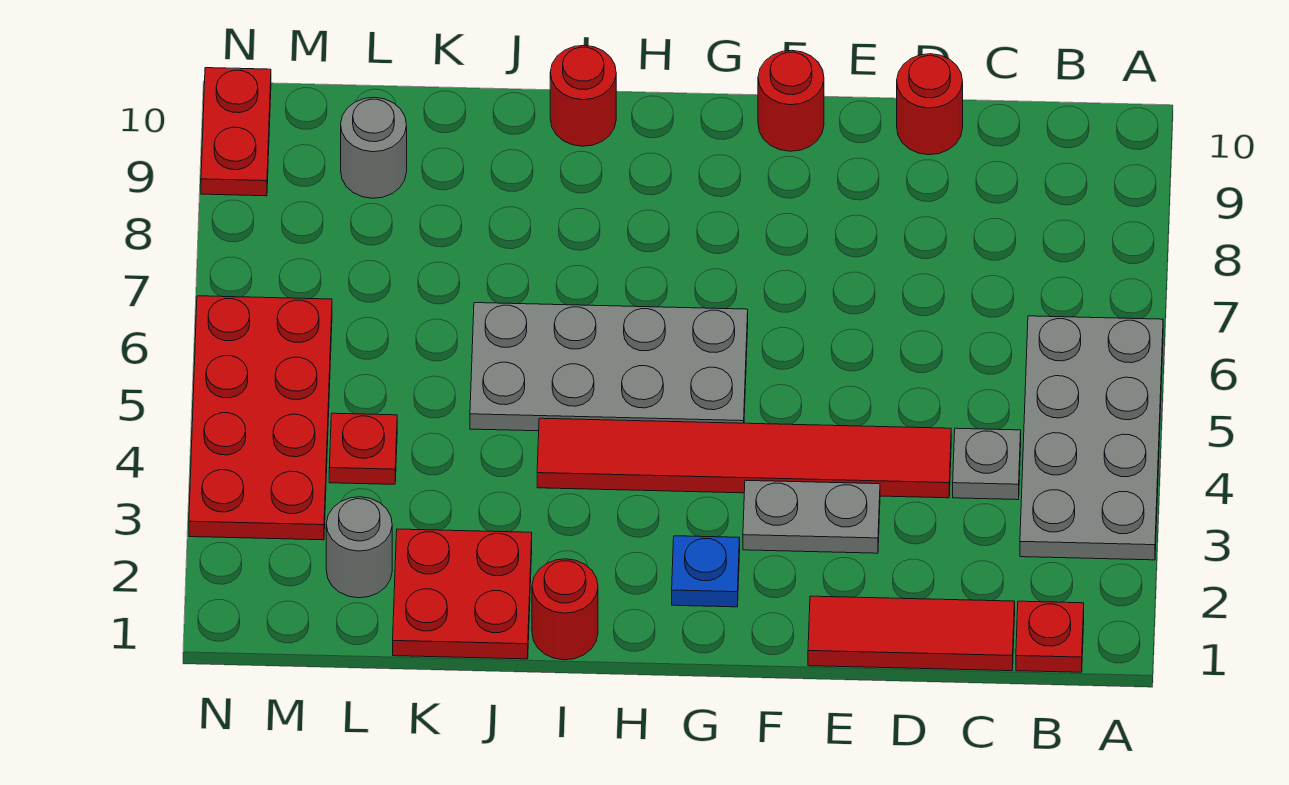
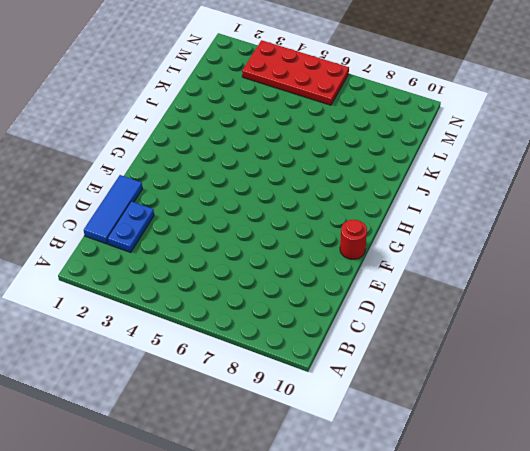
blue tile C1:E1 level 1 -> red tile C1:E1 level 1
blue plate C2:D2 level 1 -> none
none -> grey plate A3:B6 level 1
none -> red plate B1 level 1
none -> grey plate C4 level 1

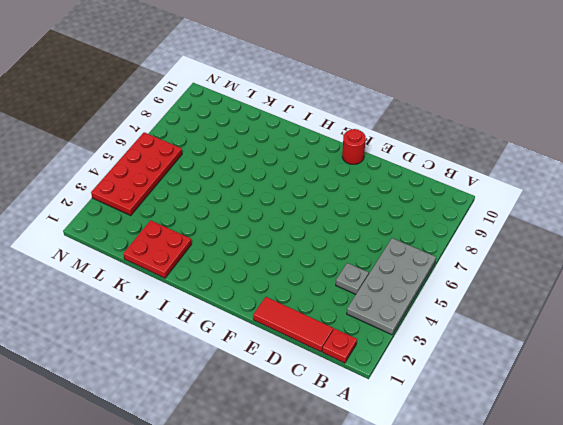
none -> red tile D4:I4 level 1
none -> red round brick D10 level 1
none -> grey plate E3:F3 level 1

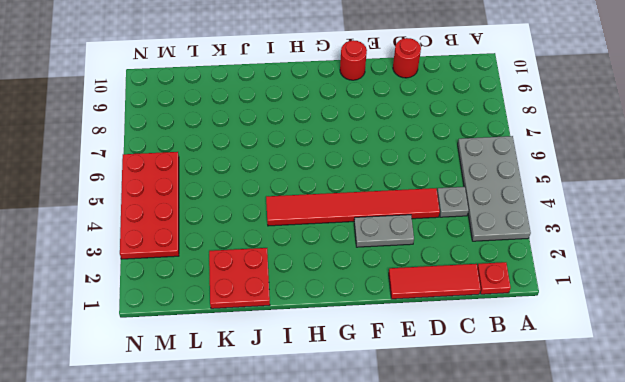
none -> blue plate G2 level 1
none -> grey plate G5:J6 level 1
none -> red round brick I1 level 1

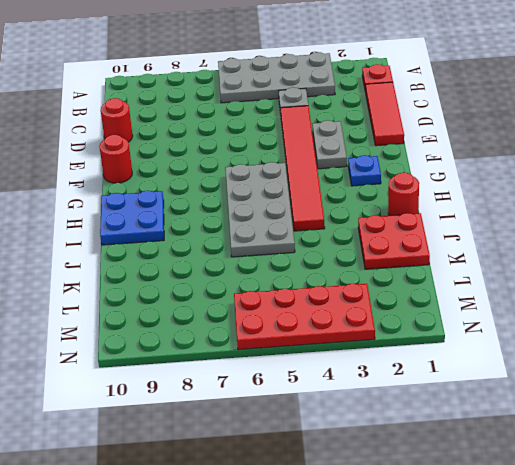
blue plate H9:I10 level 1 -> red round brick I10 level 1
none -> grey round brick L2 level 1
none -> red plate L4 level 1
none -> grey round brick L9 level 1

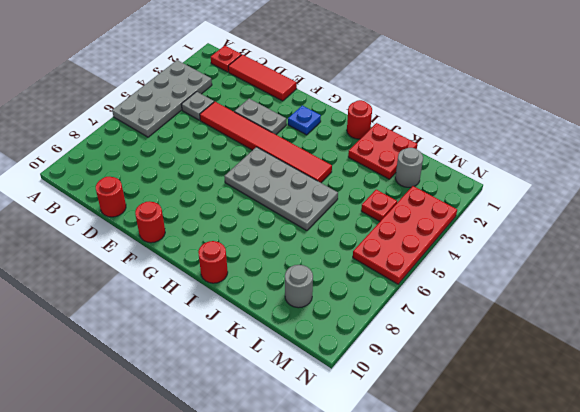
none -> red plate N9:N10 level 1

